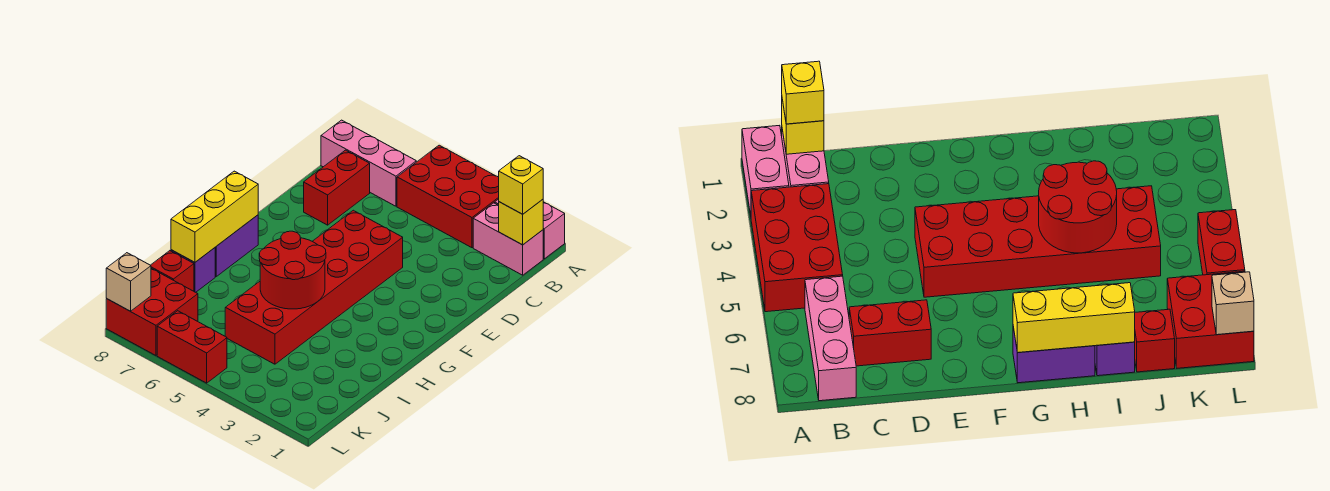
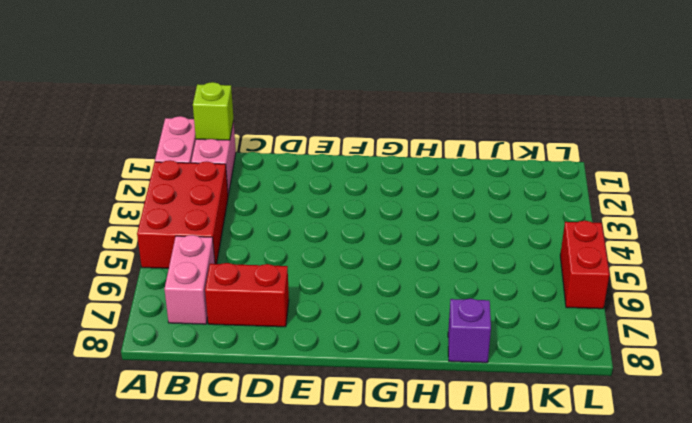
lime brick B1 level 2 -> yellow brick B1 level 2
pink brick B6:B7 level 1 -> pink brick B6:B8 level 1
none -> red brick E4:J5 level 1
none -> purple brick G8:H8 level 1
none -> red brick J8 level 1

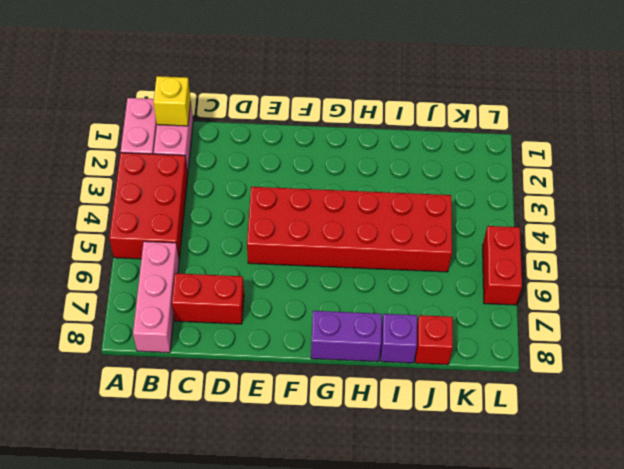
none -> red brick K7:L8 level 1
none -> yellow brick G8:I8 level 2
none -> red round brick H4:I5 level 2

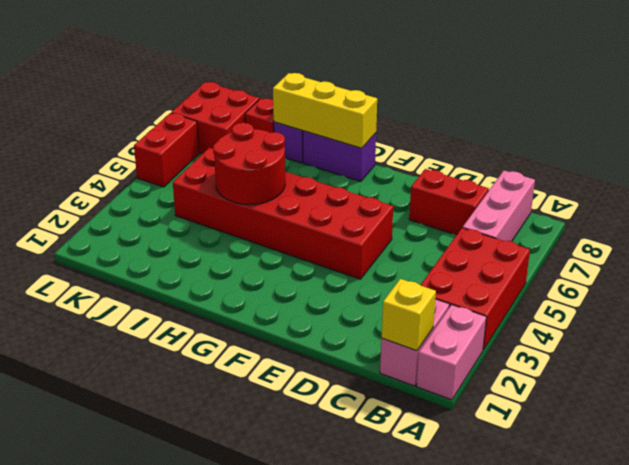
none -> tan brick L8 level 2
none -> yellow brick B1 level 3

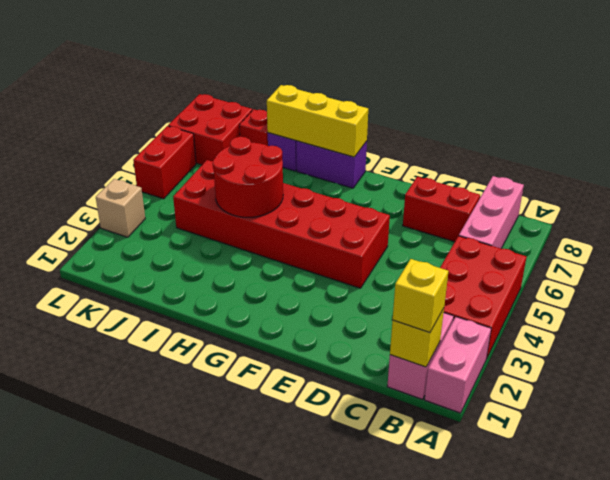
tan brick L3 level 1 -> tan brick L8 level 2

